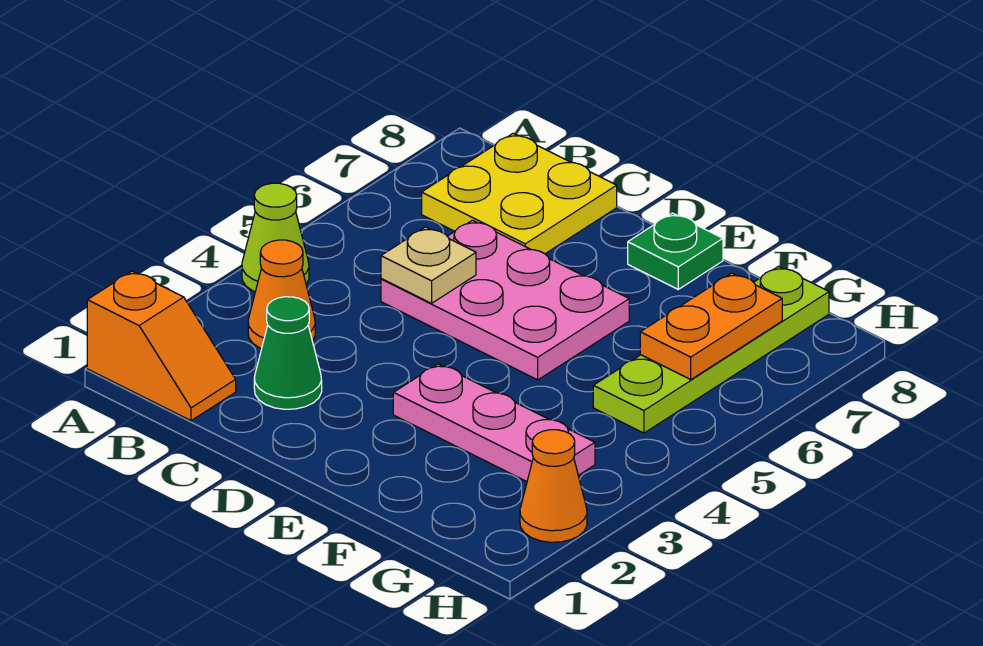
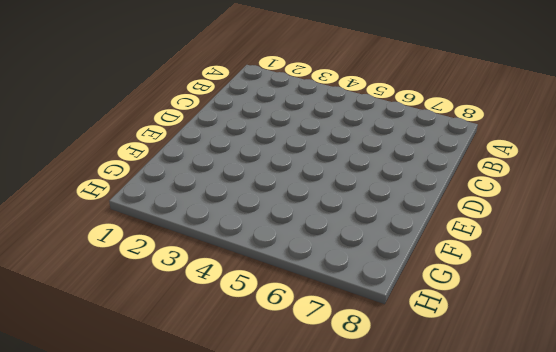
none -> orange slope A1:B1 level 1 top A
none -> lime cone A4 level 1
none -> orange cone B3 level 1

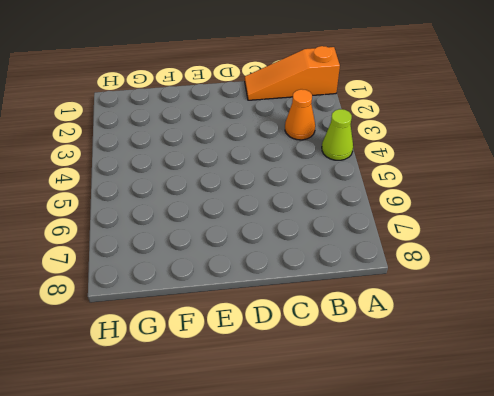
orange slope A1:C1 level 1 top A -> orange slope A1:B1 level 1 top A
none -> yellow plate B7:C8 level 1
none -> green cone C2 level 1
none -> pink plate C5:E6 level 1

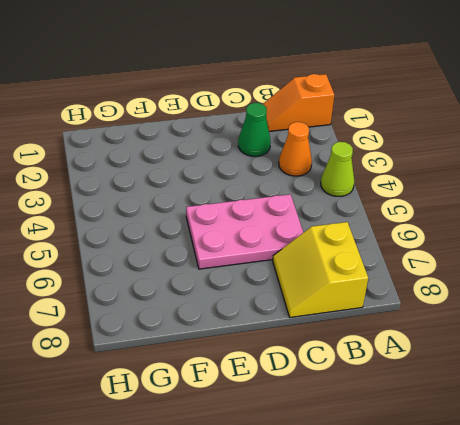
yellow slope B7:C8 level 1 top B -> yellow plate B7:C8 level 1
none -> pink plate E3:G3 level 1
none -> green plate E8 level 1
none -> lime plate G5:G8 level 1

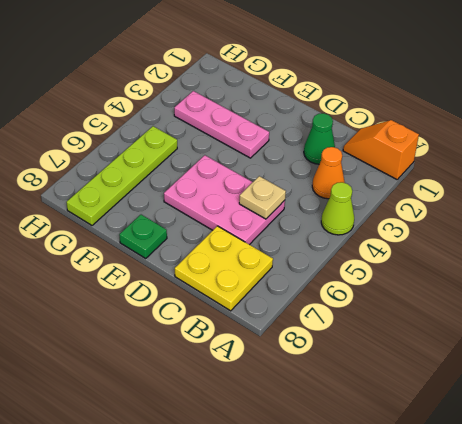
none -> orange cone H2 level 1
none -> orange plate G6:G7 level 2

